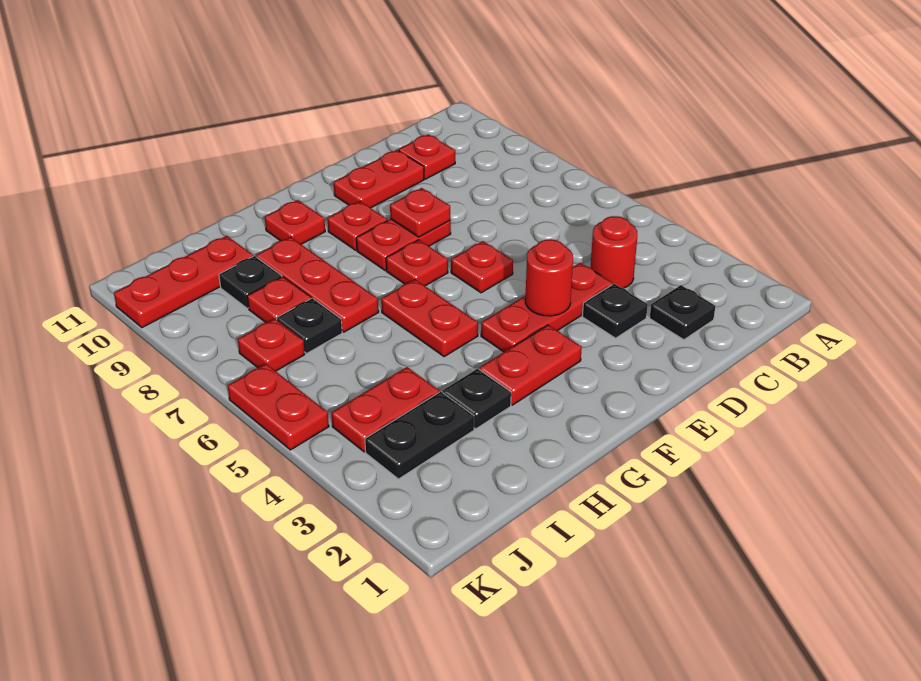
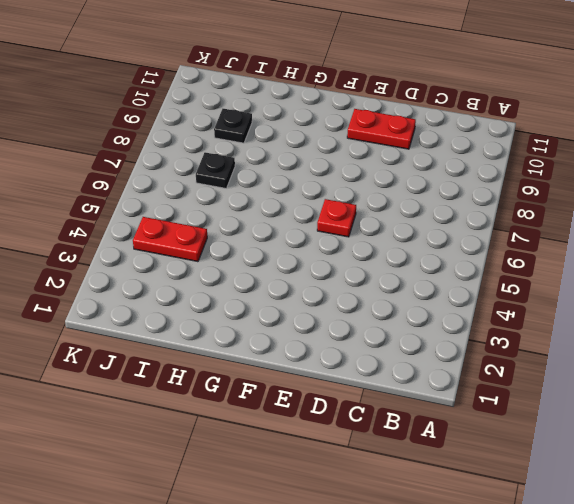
none -> black plate C2 level 1
none -> red round brick C4 level 1
none -> red plate C10 level 1

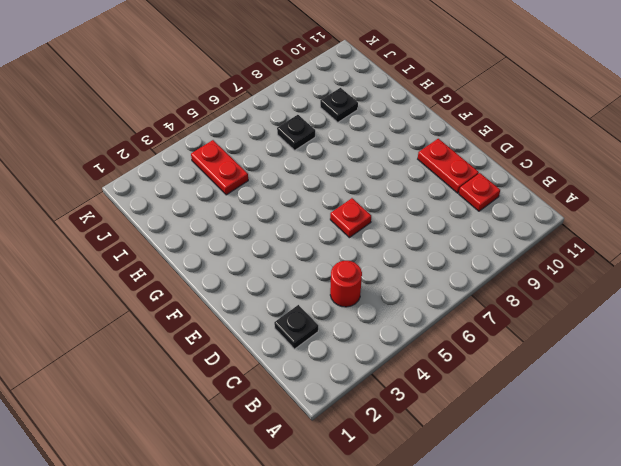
none -> black plate D3 level 1
none -> red plate D4:F4 level 1
none -> red plate E8:F8 level 1

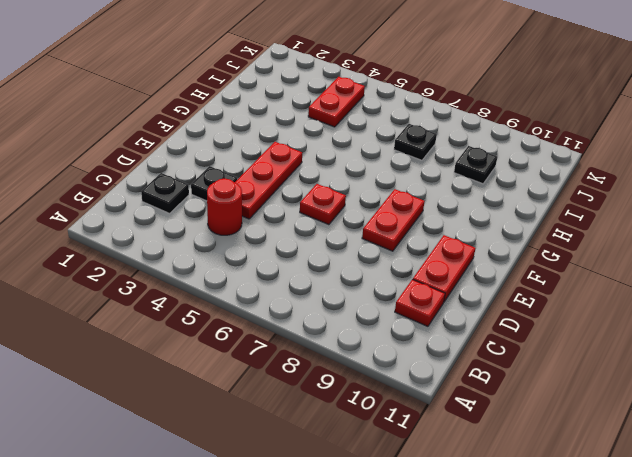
none -> red plate F3:G3 level 1
none -> red plate F7 level 1
none -> red plate F9 level 1

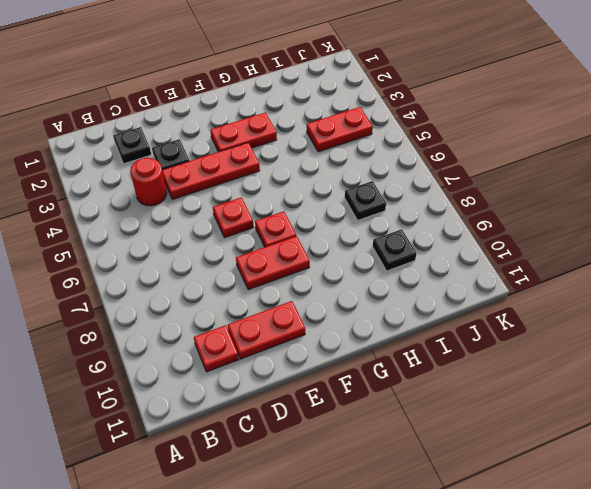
none -> red plate F9 level 1
none -> red plate G5:G6 level 1
none -> red plate G10 level 1

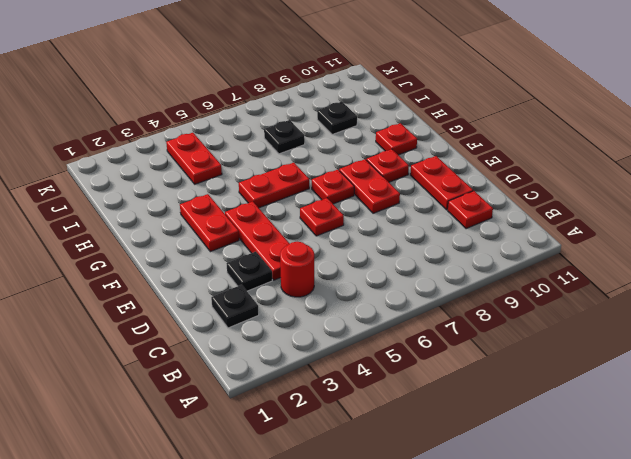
none -> black plate H3 level 1
none -> red plate H7:H9 level 1
none -> black plate I3:J3 level 1

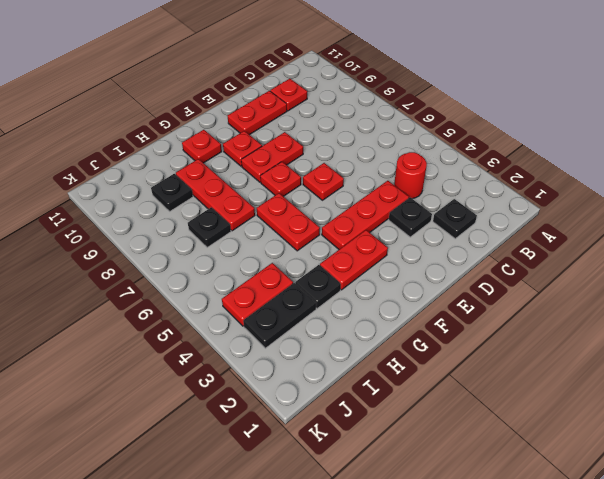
none -> red plate I8 level 1
none -> red plate I10:K10 level 1
none -> red plate J7 level 1

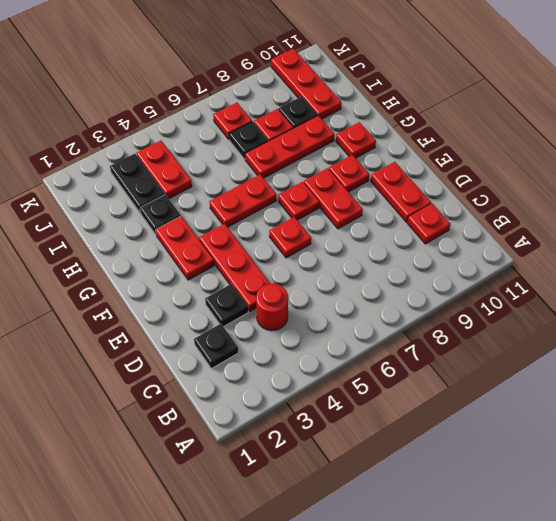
none -> red plate K5:K6 level 1
none -> red round brick E4 level 2
none -> red plate E8 level 2

